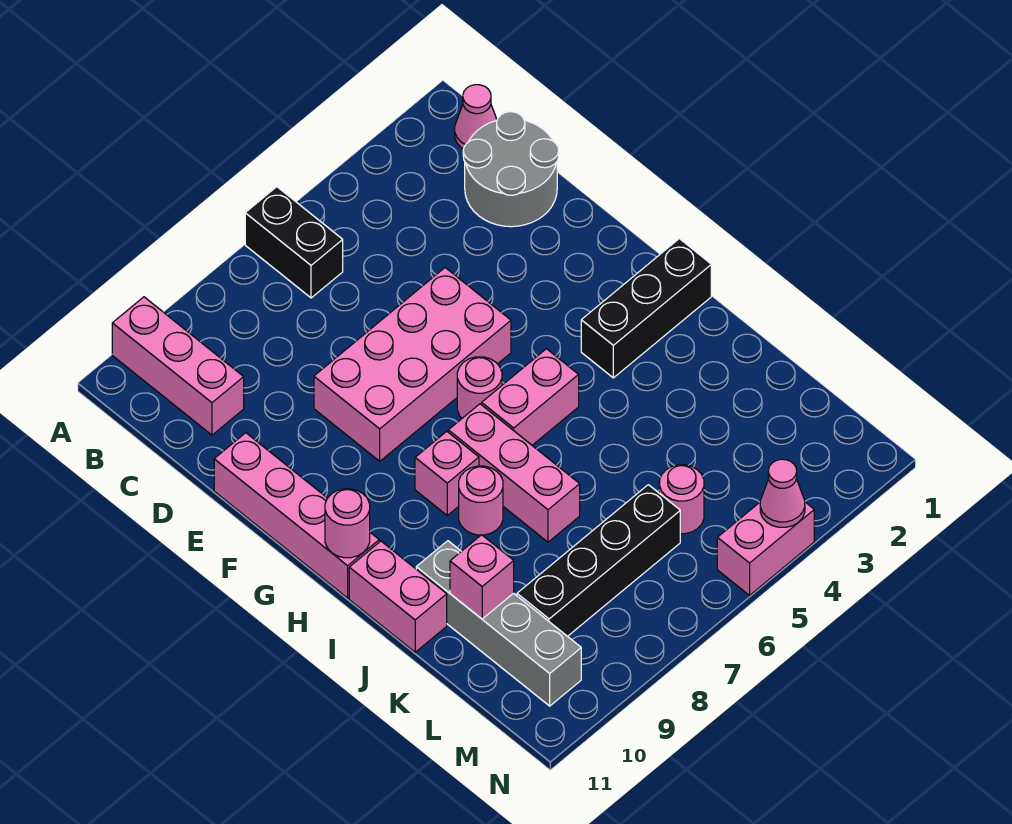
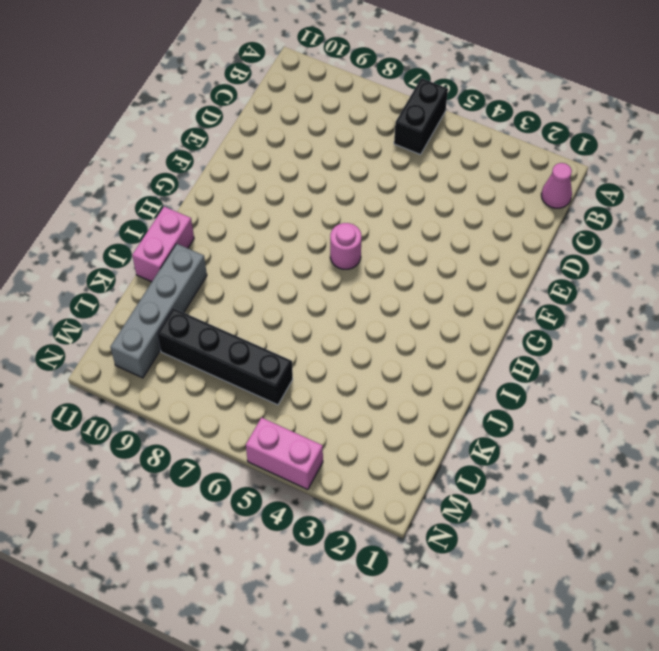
none -> pink brick A10:C10 level 1
none -> grey round brick C1:D2 level 1
none -> pink brick E5:F8 level 1

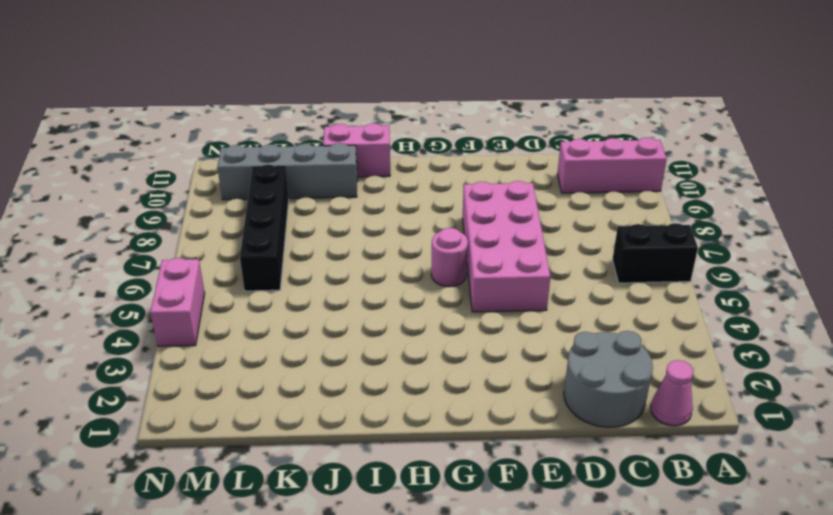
none -> pink brick E11:H11 level 1
none -> black brick H1:H3 level 1
none -> pink brick H5:H6 level 1

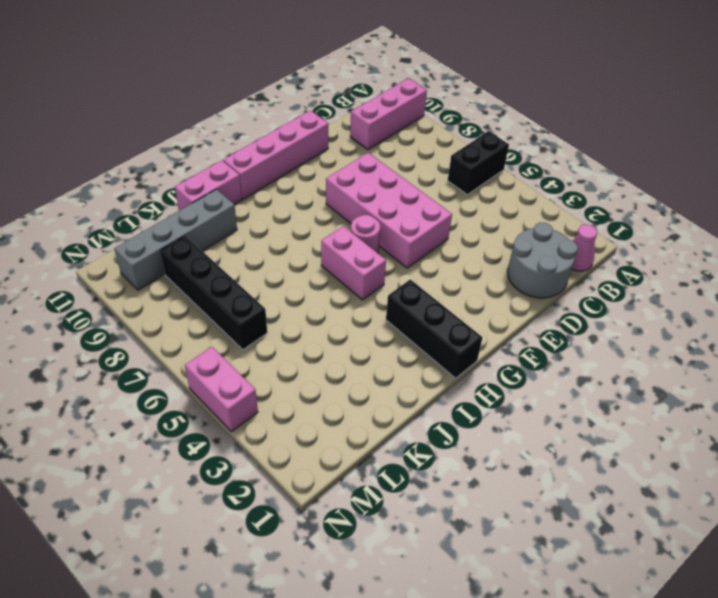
none -> pink brick H7:J7 level 1
none -> pink brick H8 level 1
none -> pink round brick I8 level 1

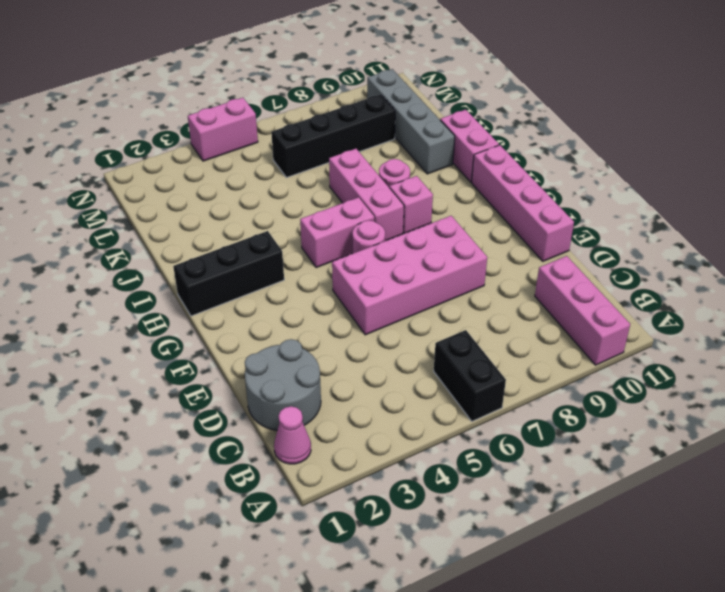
none -> pink round brick L5 level 1
none -> pink round brick H11 level 2
none -> pink brick K10 level 2

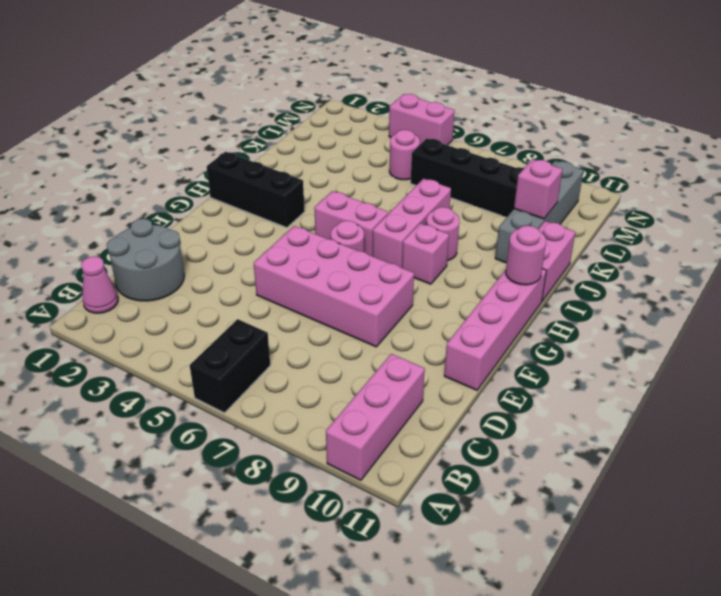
none -> pink cone N4 level 2

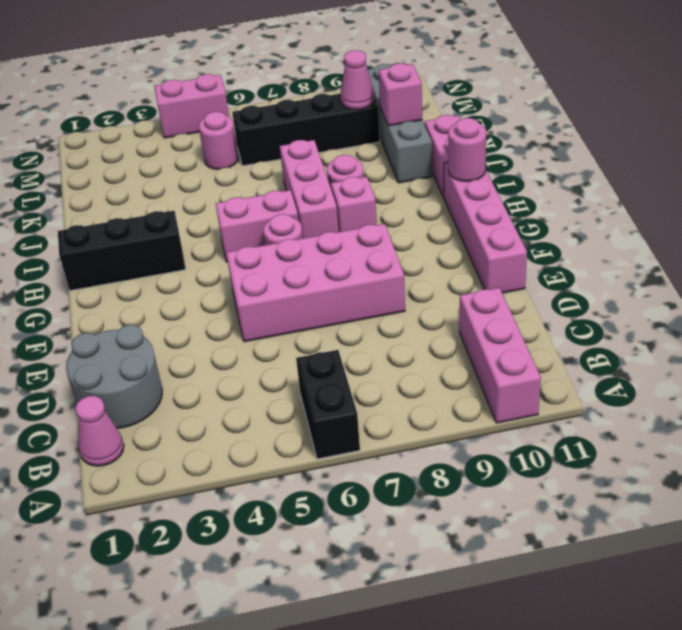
pink cone L9 level 2 -> pink cone N4 level 2

